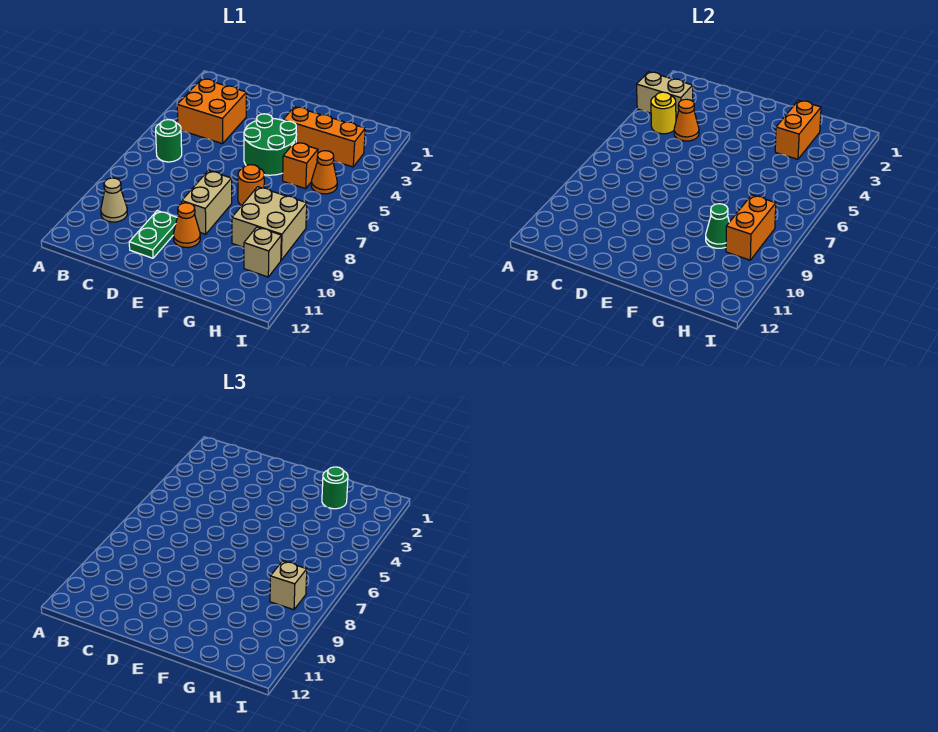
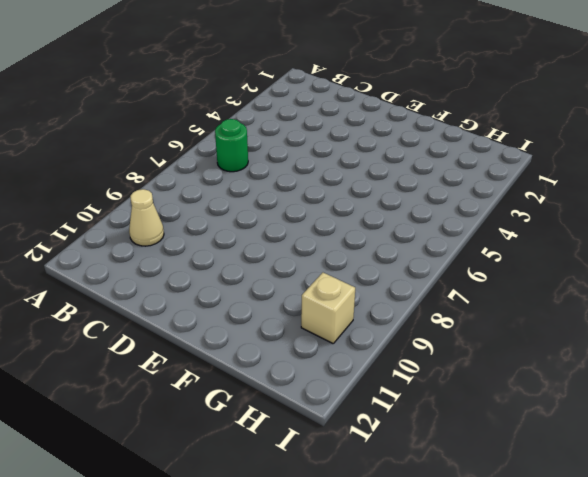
none -> orange brick B3:C4 level 1
none -> green plate D10:D11 level 1
none -> green round brick E4:F5 level 1

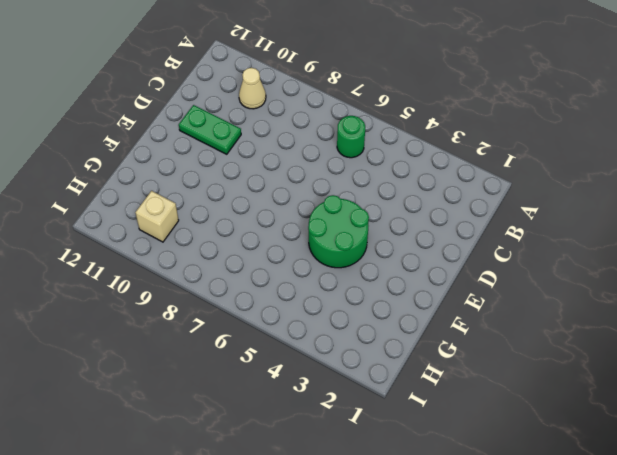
none -> orange brick B3:C4 level 1
none -> tan brick E8:E9 level 1
none -> orange cone E10 level 1

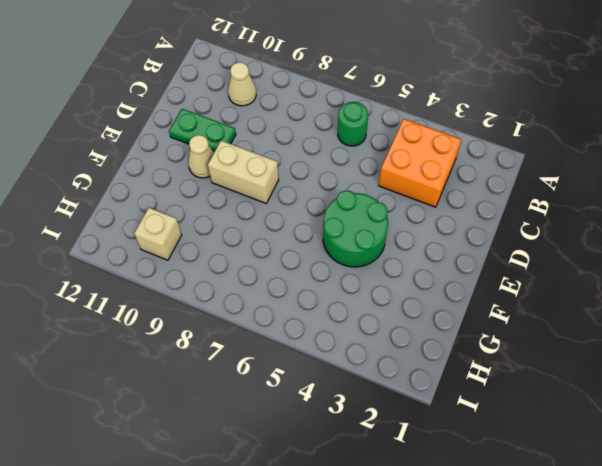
tan cone E10 level 1 -> orange cone E10 level 1
none -> orange brick F3:H3 level 1
none -> orange round brick F7 level 1
none -> orange brick G5 level 1

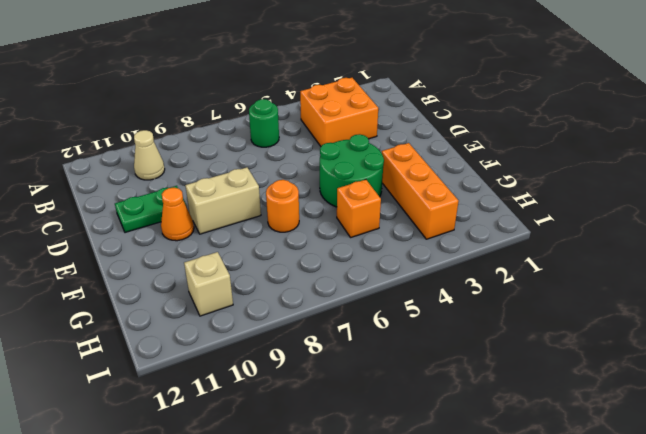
none -> tan brick G8:H9 level 1
none -> orange cone H5 level 1
none -> tan brick A3:B3 level 2

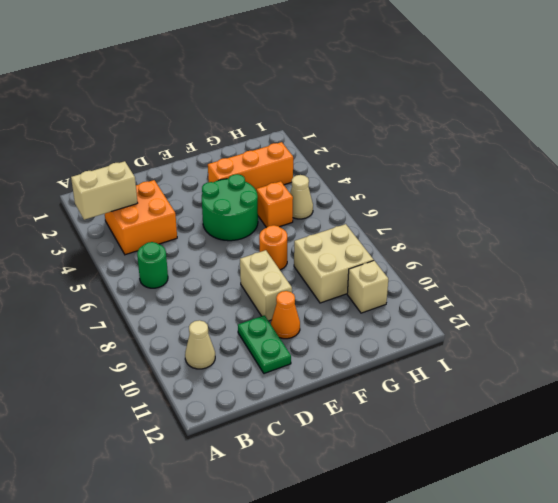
tan cone H5 level 1 -> orange cone H5 level 1
none -> yellow round brick B4 level 2
none -> orange cone C4 level 2
none -> orange brick G2:G3 level 2

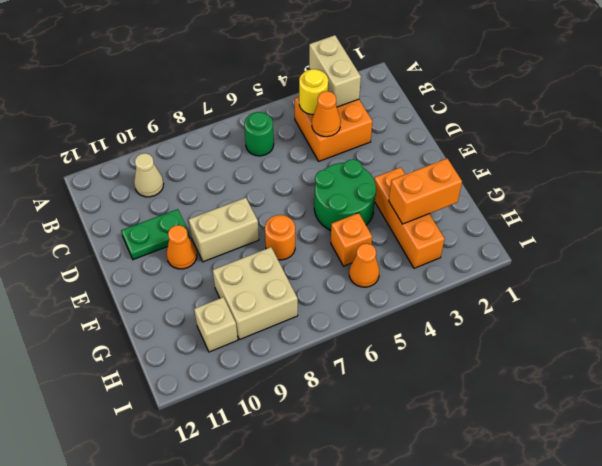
none -> green cone G9 level 2
none -> orange brick H8:H9 level 2
none -> green round brick G2 level 3

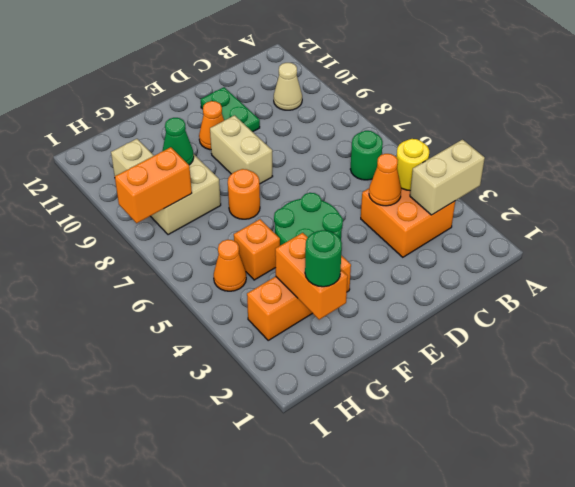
orange brick H8:I8 level 2 -> orange brick H8:H9 level 2
none -> tan brick H8 level 3

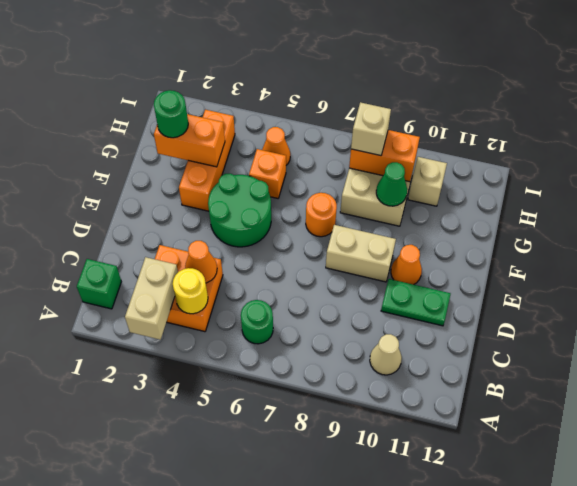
green brick B1 level 1 -> none

